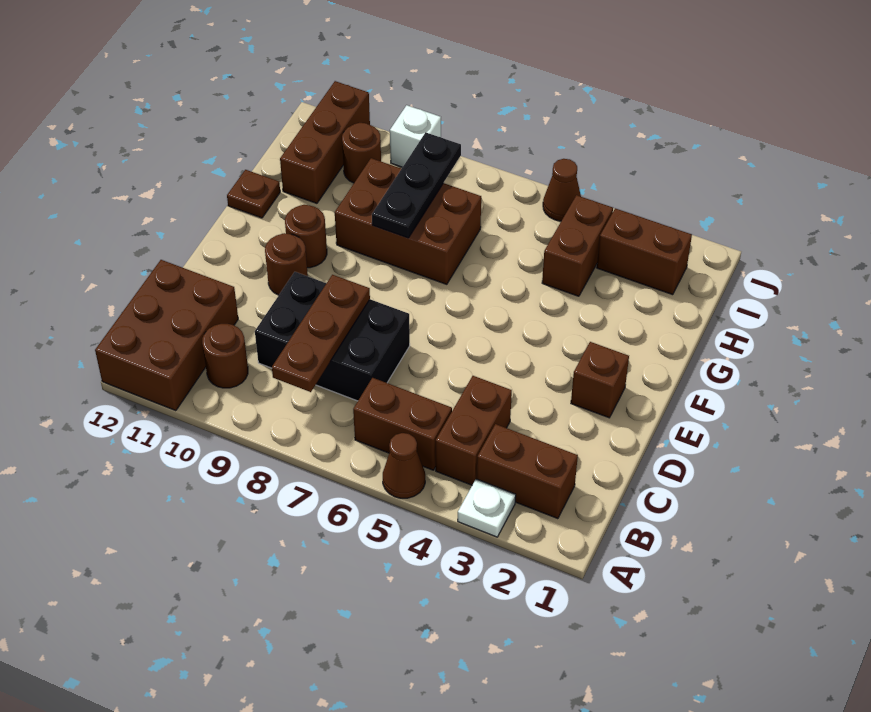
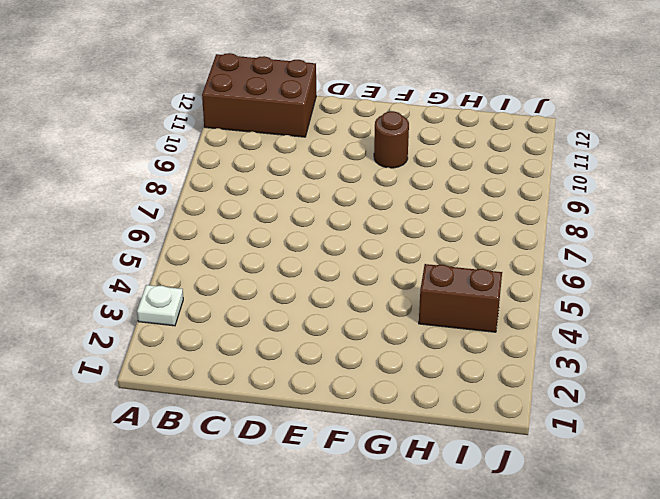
none -> brown cone A5 level 1
none -> brown brick B2:B3 level 1
none -> brown brick B4:C4 level 1

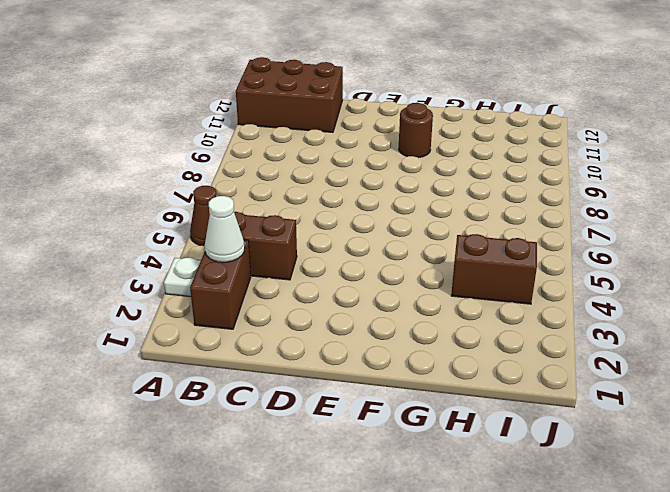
white cone B3 level 2 -> none
none -> brown brick B5:B6 level 1
none -> brown round brick B10 level 1
none -> black brick C7:D9 level 1

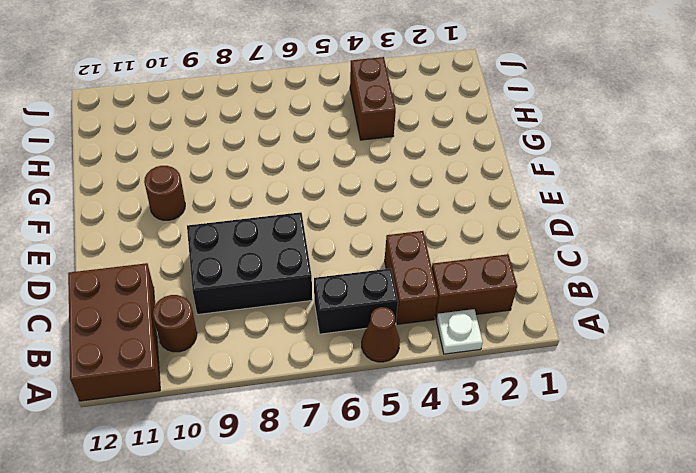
black brick B5:B6 level 1 -> brown brick B5:B6 level 1
none -> brown brick E2 level 1
none -> brown round brick E10 level 1
none -> brown brick G7:H9 level 1

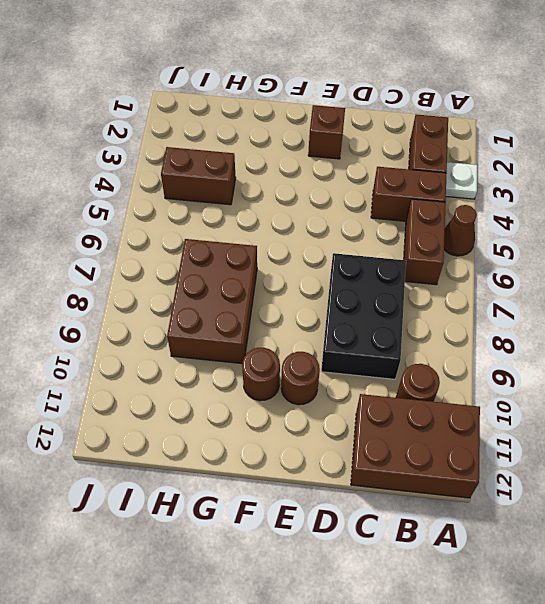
none -> brown plate G12 level 1
none -> brown brick H11:J11 level 1
none -> brown brick I2:I3 level 1

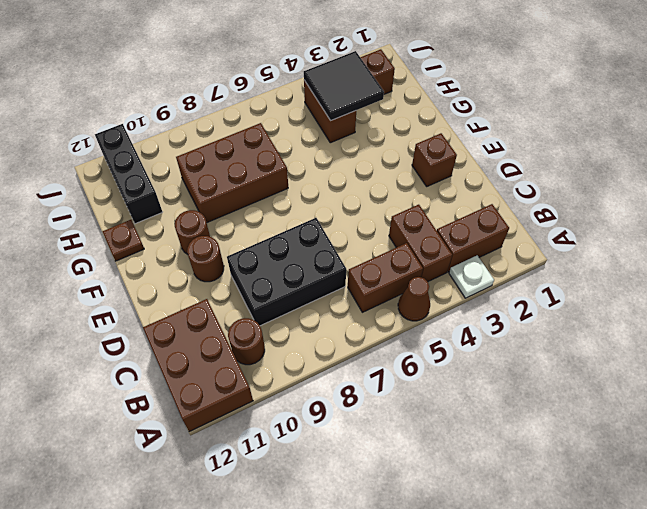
black tile H3:I4 level 2 -> none
black brick H11:J11 level 1 -> brown brick H11:J11 level 1
none -> brown round brick I10 level 1
none -> brown cone J5 level 1
none -> white brick J9 level 1

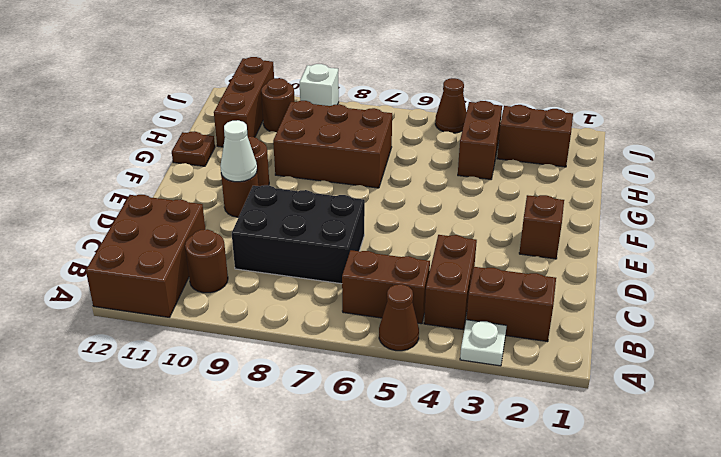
white cone E10 level 2 -> none
none -> brown plate B8:D8 level 2
none -> black plate G8:I8 level 2

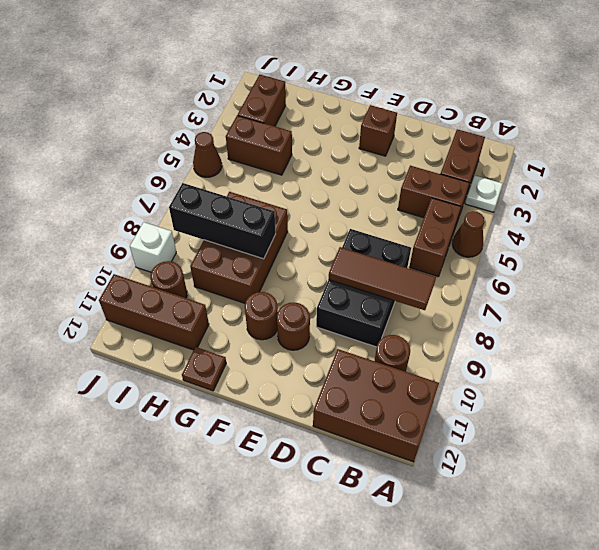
brown tile B8:D8 level 2 -> brown plate B8:D8 level 2
black brick G8:I8 level 2 -> black plate G8:I8 level 2

